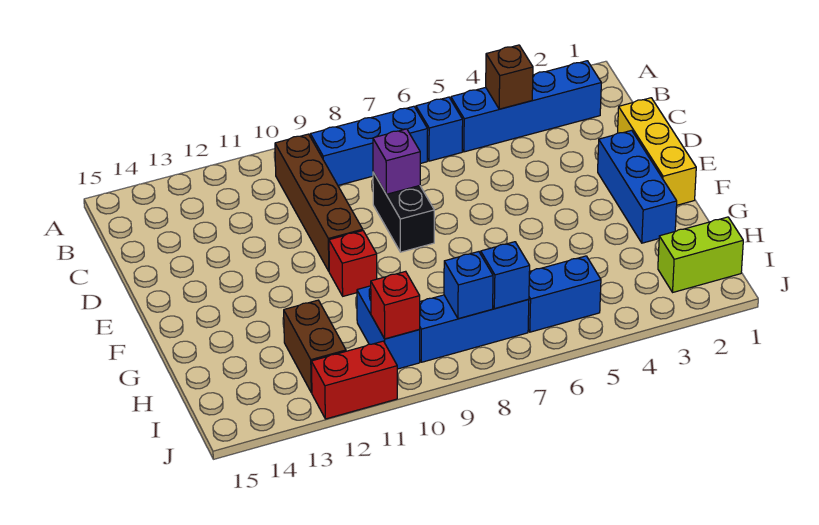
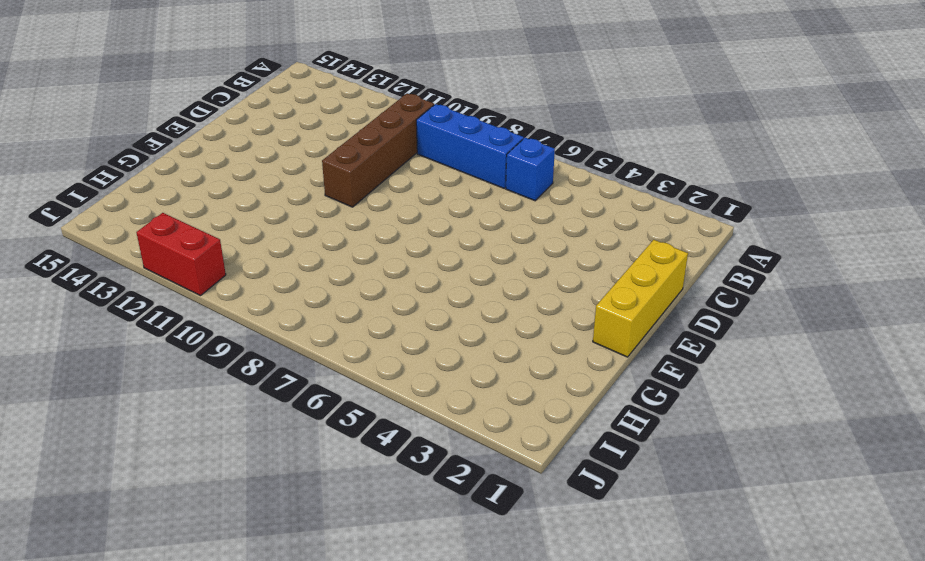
none -> blue brick B2:B5 level 1
none -> black brick D8:E8 level 1
none -> blue brick E2:G2 level 1

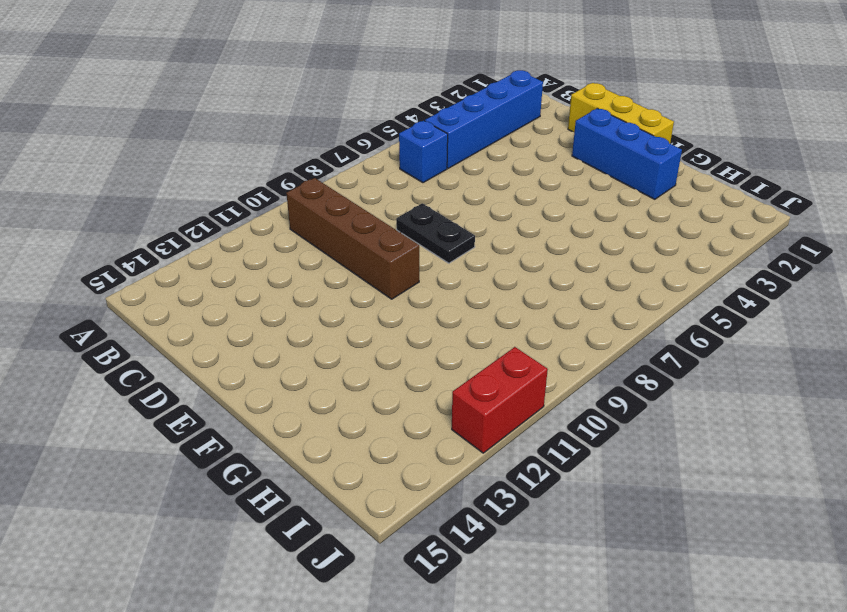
black plate D8:E8 level 1 -> black brick D8:E8 level 1
none -> blue brick B7:B9 level 1
none -> red brick F10 level 1
none -> blue brick H10:I10 level 1

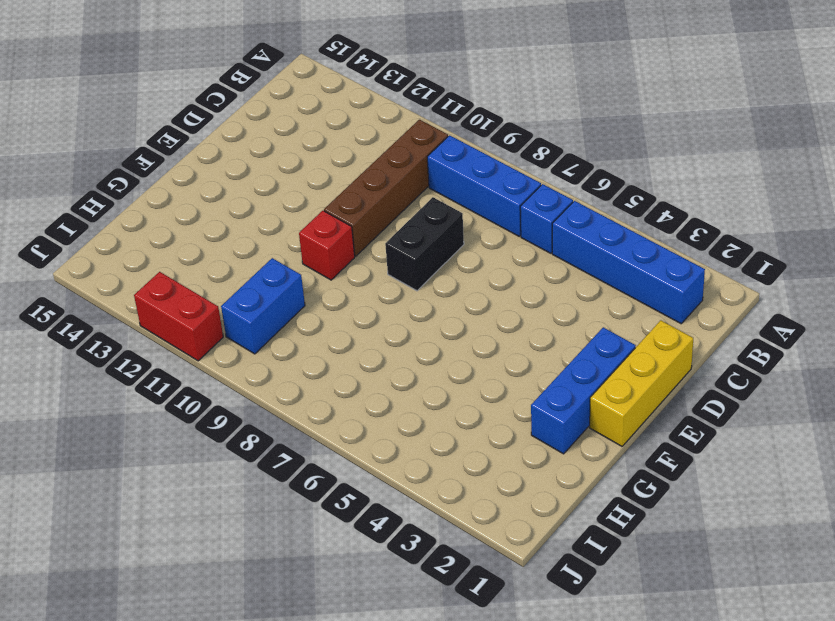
none -> brown brick H12:I12 level 1
none -> lime brick I1:I2 level 1
none -> blue brick I5:I6 level 1

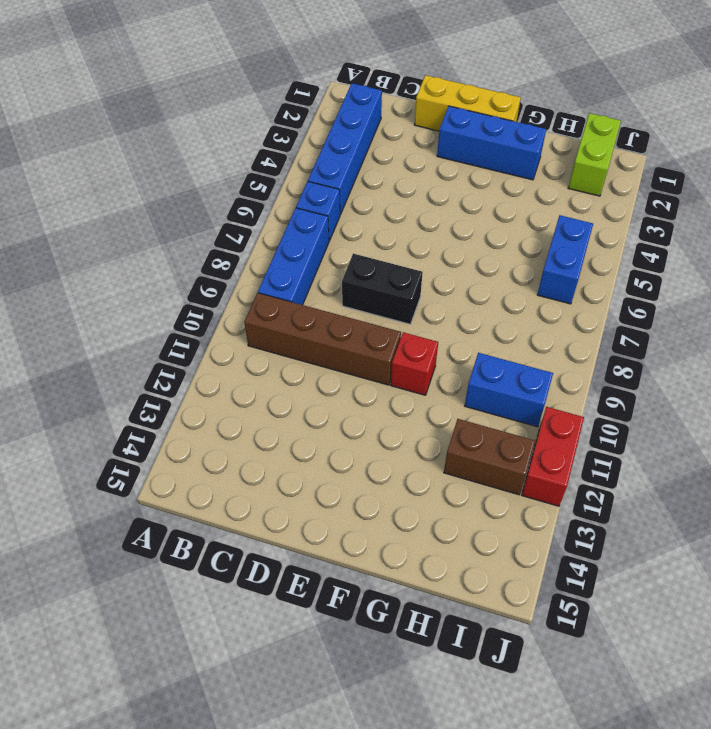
none -> blue brick I7:I9 level 1
none -> brown brick B4 level 2
none -> purple brick D8 level 2

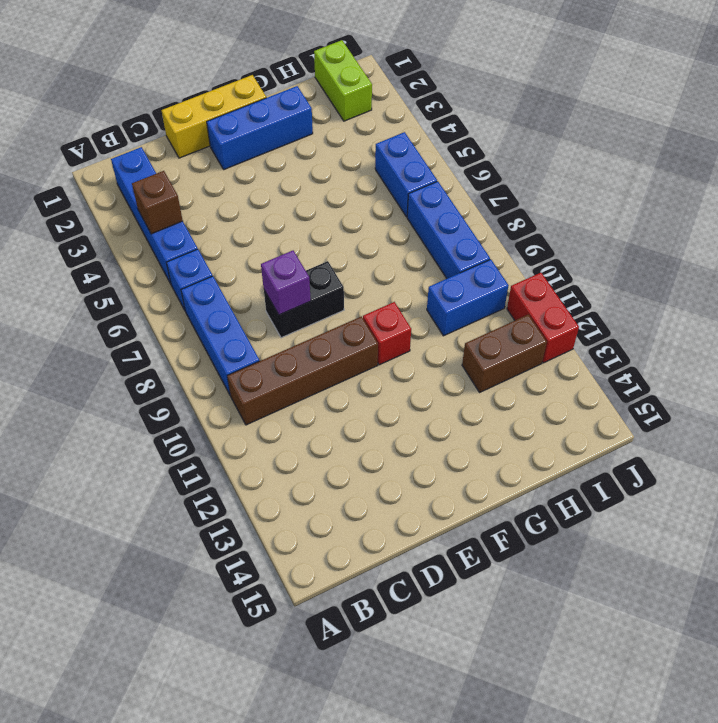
none -> blue brick I7 level 2
none -> blue brick I8 level 2
none -> red brick I10 level 2

